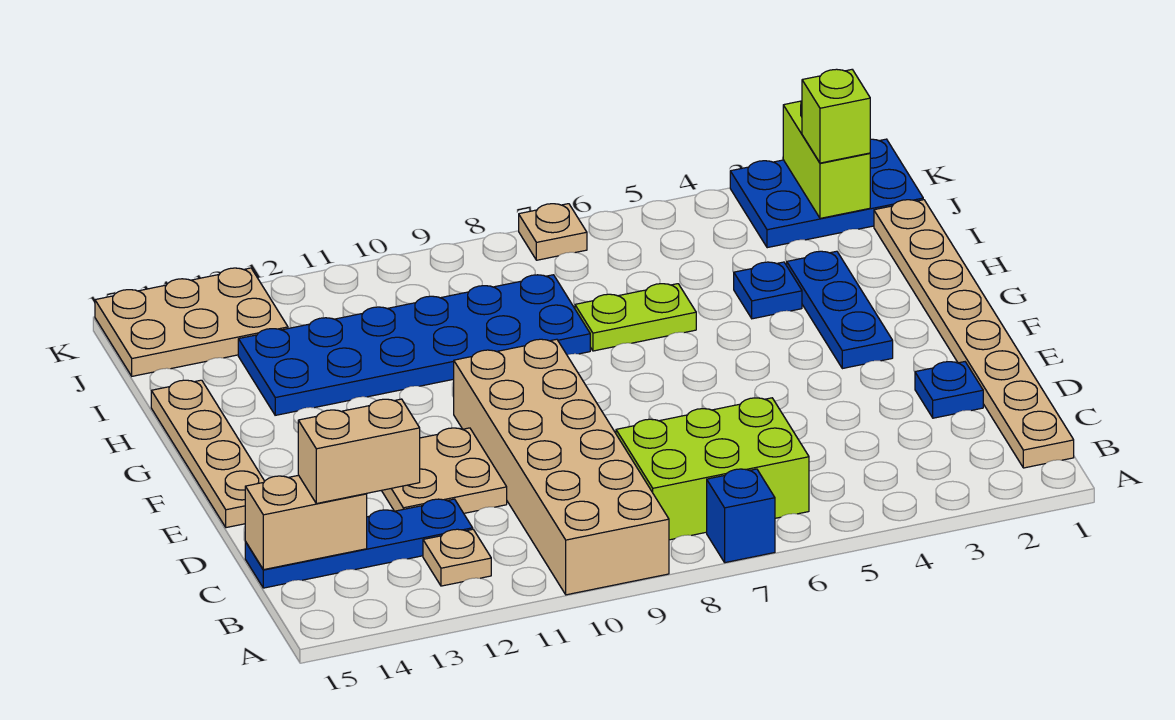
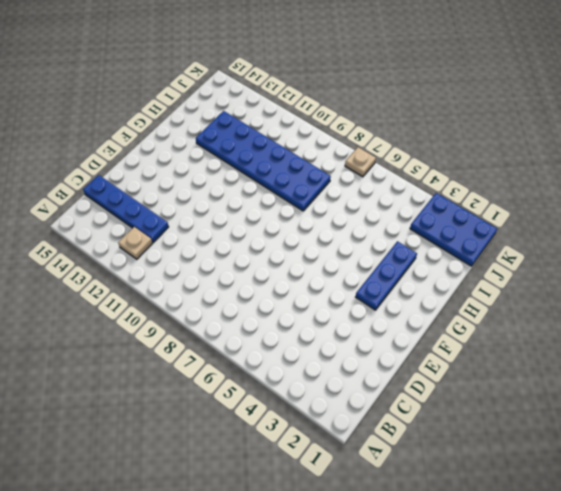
none -> blue brick A7 level 1
none -> tan brick A9:F10 level 1
none -> tan plate B1:I1 level 1

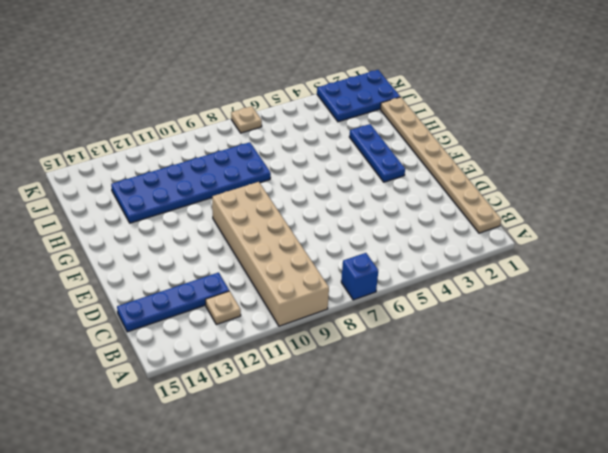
none -> lime brick B6:C8 level 1
none -> blue plate D2 level 1
none -> tan plate D11:E12 level 1

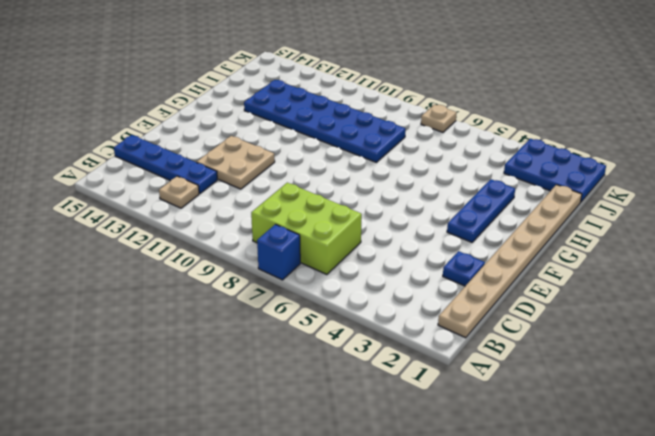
none -> tan brick A9:F10 level 1
none -> tan plate E15:H15 level 1
none -> blue plate H4 level 1

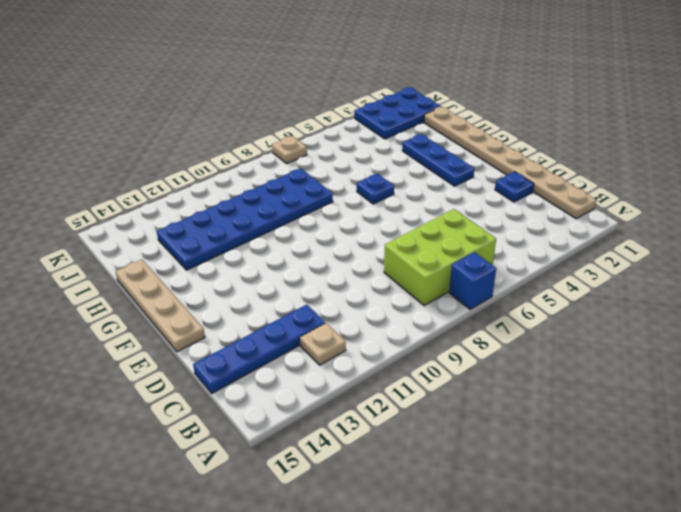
blue plate G6 level 1 -> blue plate H4 level 1
none -> tan brick A9:F10 level 1
none -> tan plate D11:E12 level 1
none -> lime plate H6:H7 level 1

